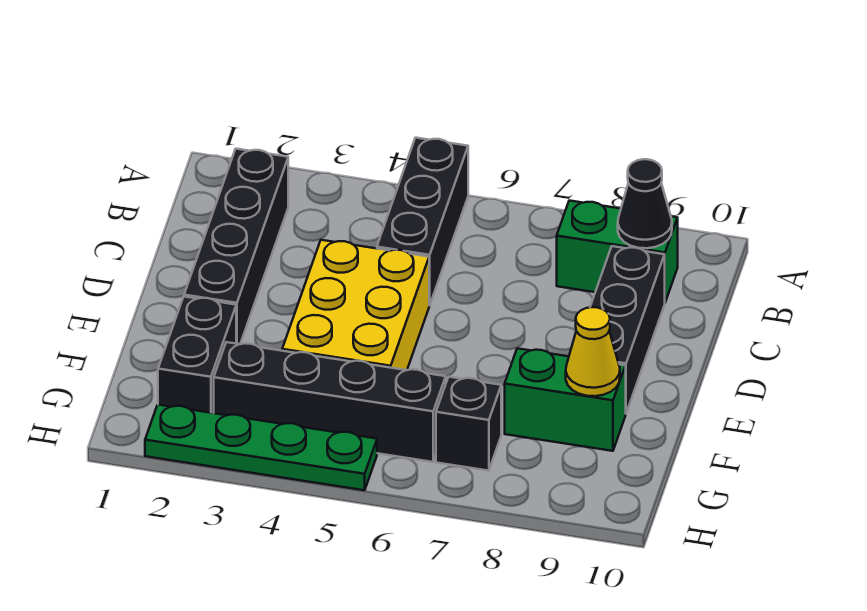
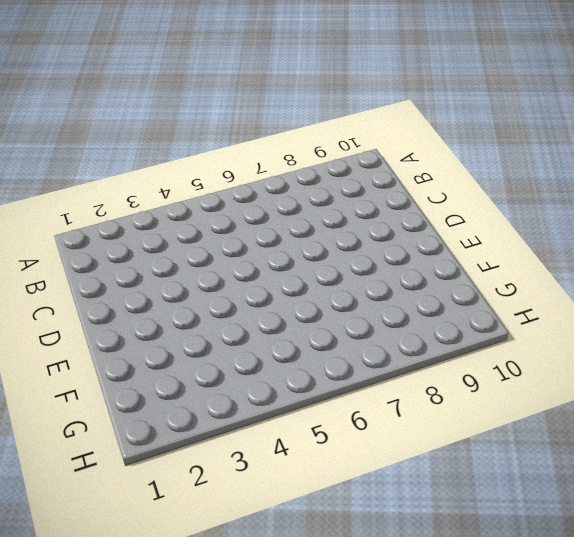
none -> black brick A5:C5 level 1
none -> black brick B2:E2 level 1
none -> green brick B8:B9 level 1

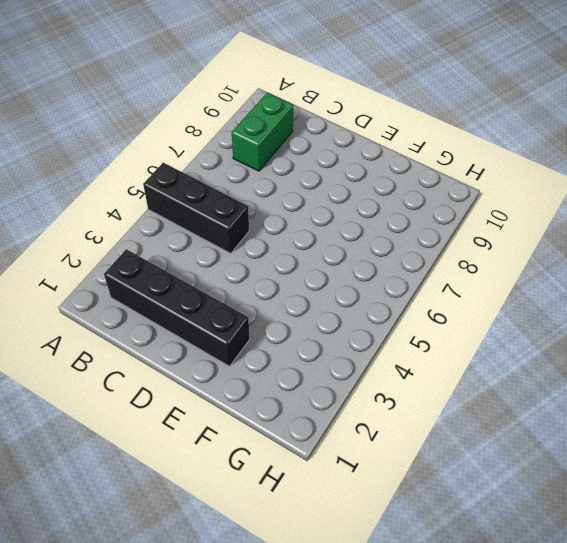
none -> black brick C9:E9 level 1
none -> yellow brick D4:F5 level 1
none -> black brick F2:G2 level 1

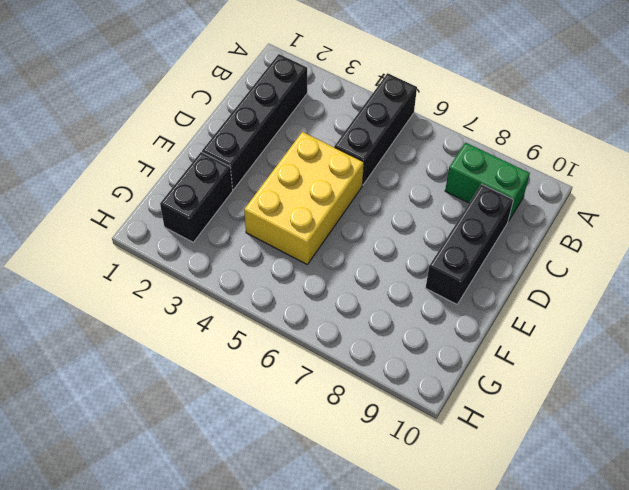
none -> green brick F8:F9 level 1
none -> black brick G3:G6 level 1
none -> black brick G7 level 1

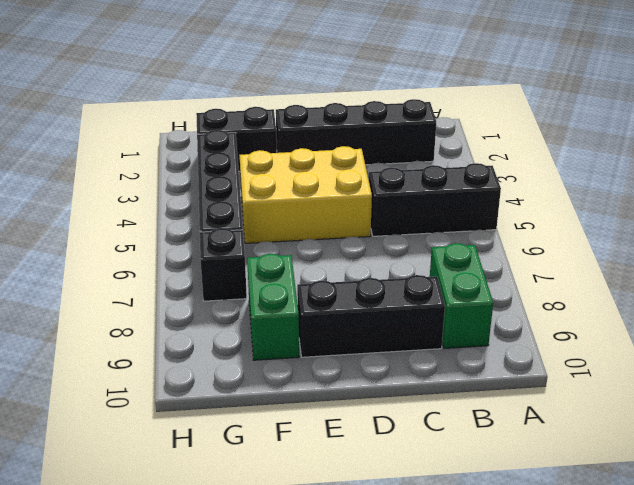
none -> green plate H2:H5 level 1
none -> black cone B9 level 2
none -> yellow cone F9 level 2

